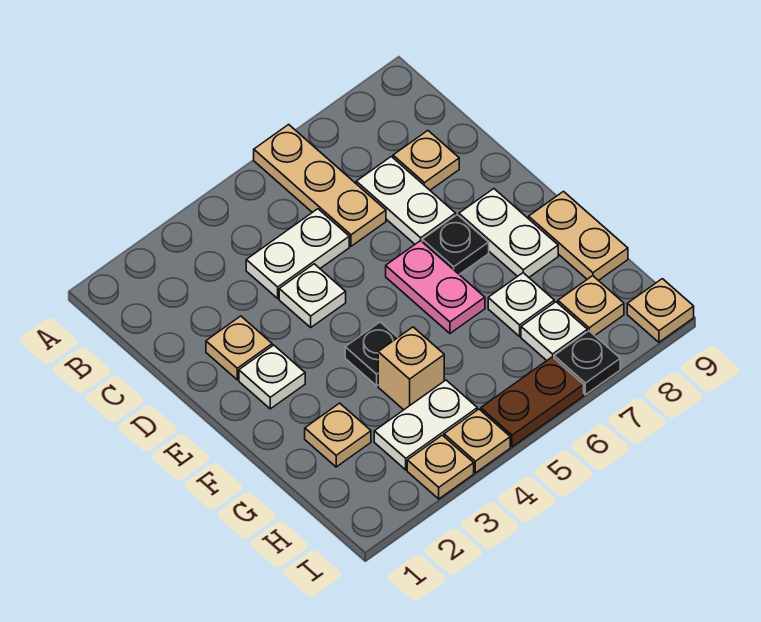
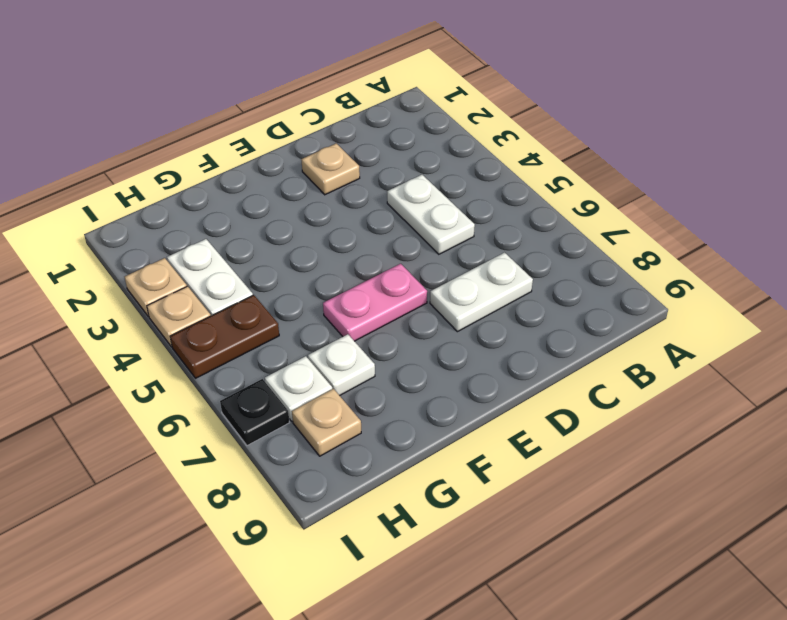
brown plate H5:I5 level 1 -> brown plate I5:I6 level 1
none -> tan plate A6:C6 level 1
none -> tan plate C8 level 1
none -> white plate D4 level 1

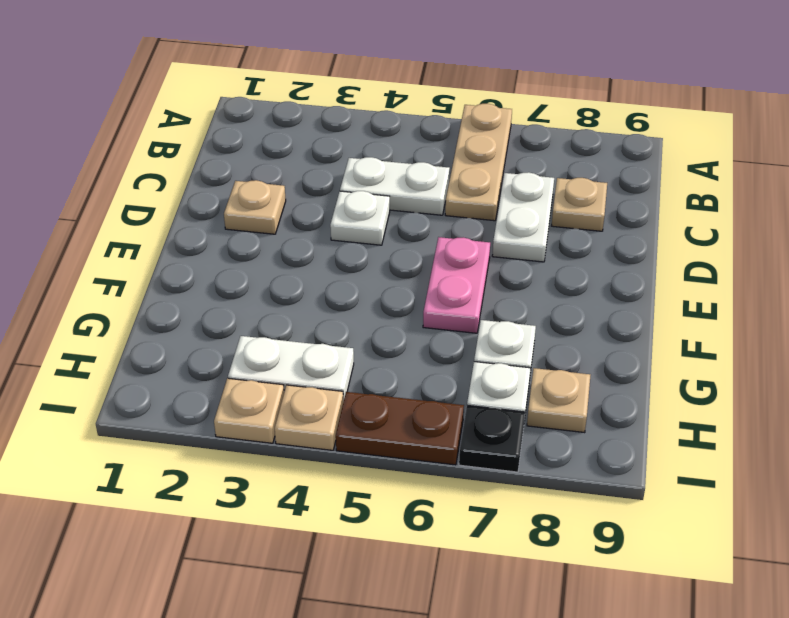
none -> white plate E2 level 1
none -> black plate E7 level 1
none -> white plate E8:F8 level 1

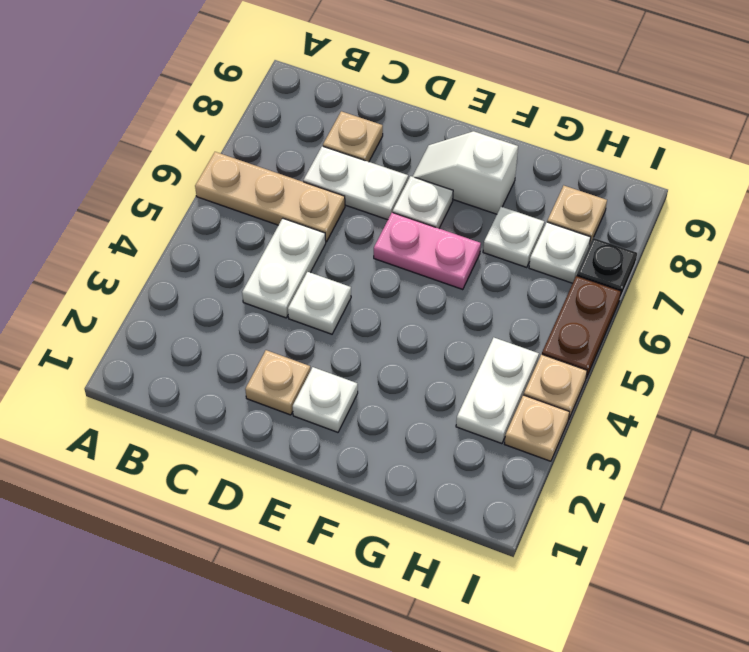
white plate E7 level 1 -> black plate E7 level 1
white slope E8:F8 level 1 top F -> white plate E8:F8 level 1
none -> black plate F4 level 1
none -> tan plate F9:G9 level 1
none -> tan plate G2 level 1

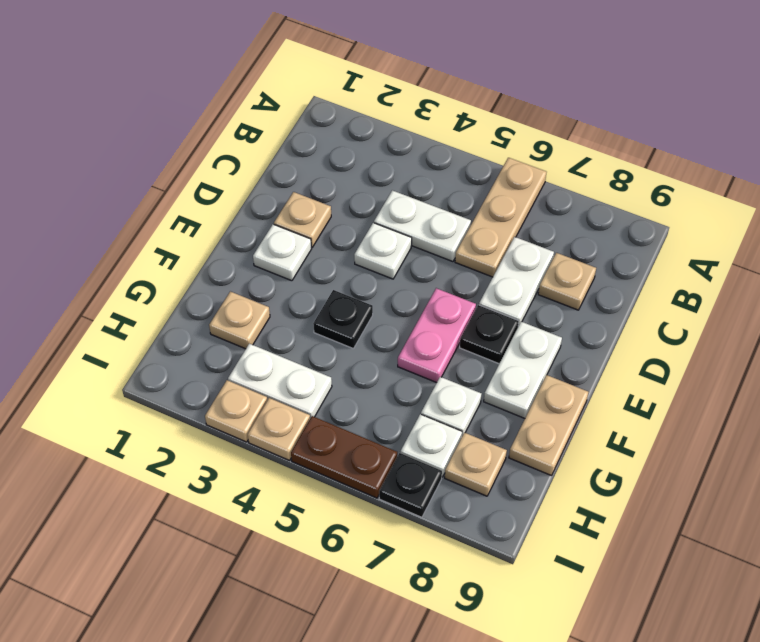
none -> tan brick G4 level 1
none -> tan plate I9 level 1

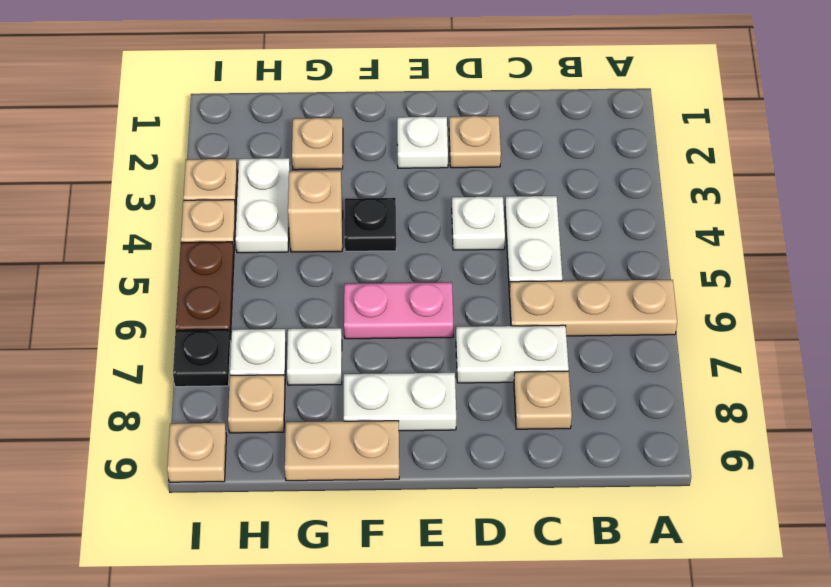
none -> black plate E7 level 1

